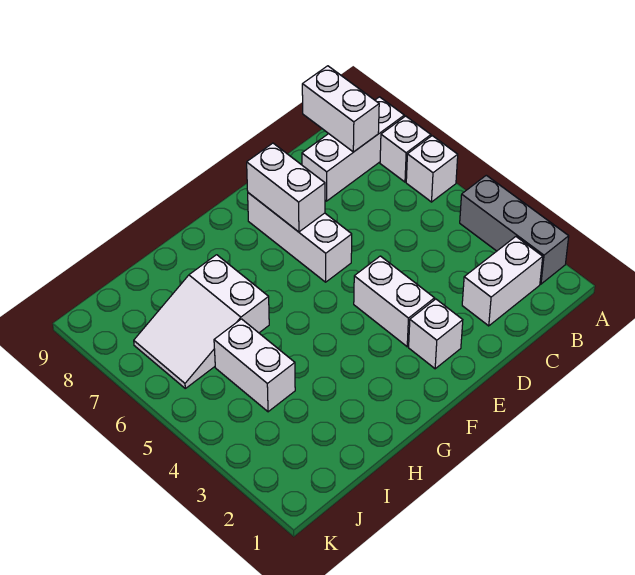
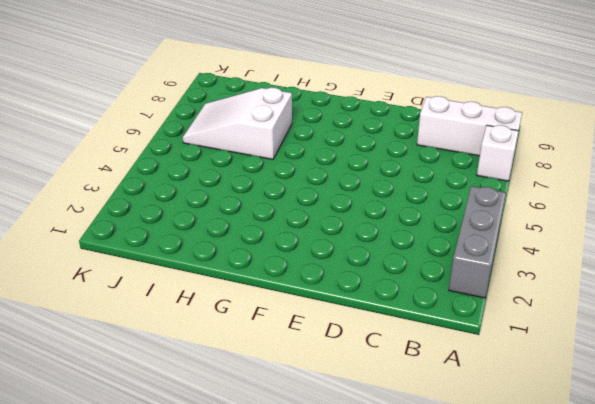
none -> white brick A6 level 1
none -> white brick B2:C2 level 1
none -> white brick E2 level 1

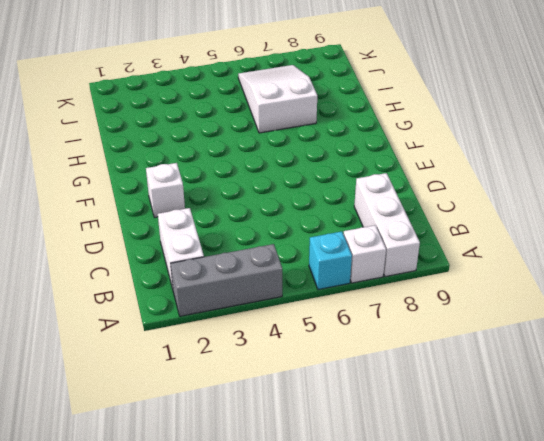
cyan brick A6 level 1 -> white brick A6 level 1
none -> white brick E3:E4 level 1
none -> white brick E6:E8 level 1
none -> white brick I4:I5 level 1

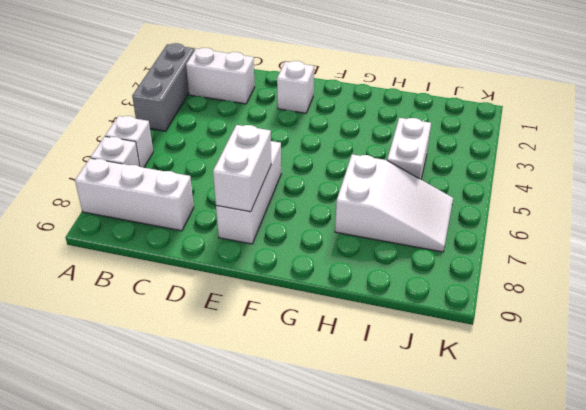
none -> white brick E3:E4 level 1
none -> white brick B8:B9 level 2

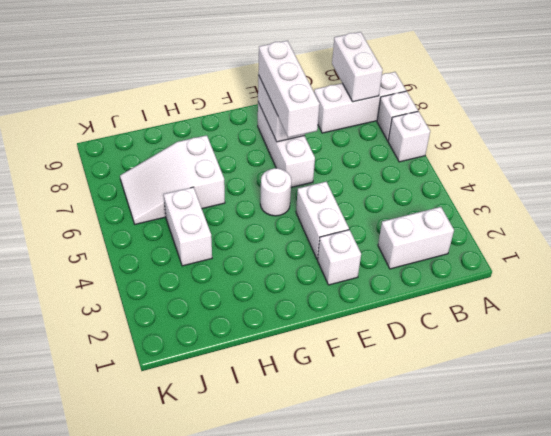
white brick E6:E8 level 3 -> none
white round brick F5 level 1 -> none
none -> grey brick A2:A4 level 1

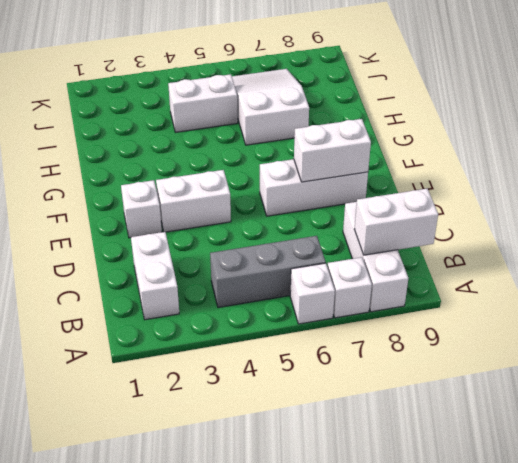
grey brick B4:B6 level 1 -> grey brick A2:A4 level 1

